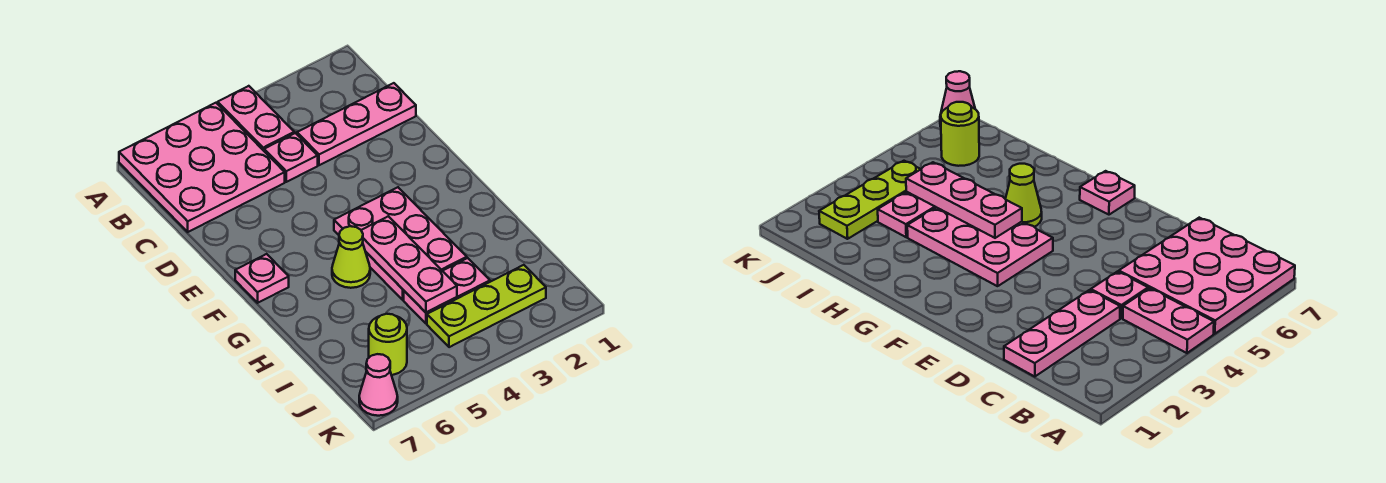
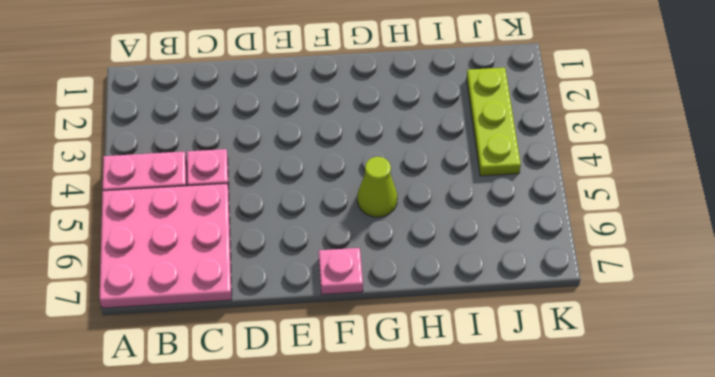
none -> pink plate C1:C3 level 1
none -> pink plate F3:H4 level 1
none -> pink plate I3:I4 level 1

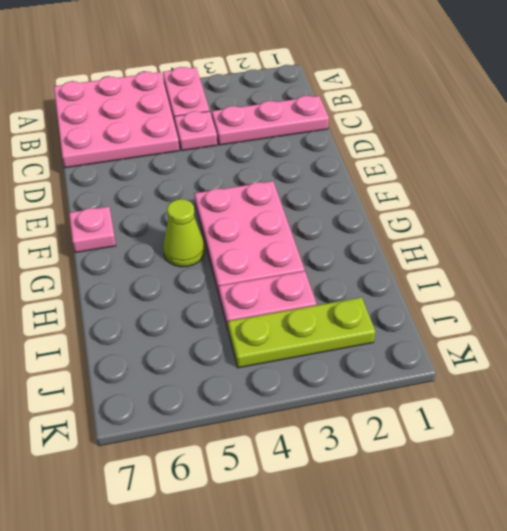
none -> lime round brick J6 level 1
none -> pink cone K7 level 1
none -> pink plate G4:I4 level 2

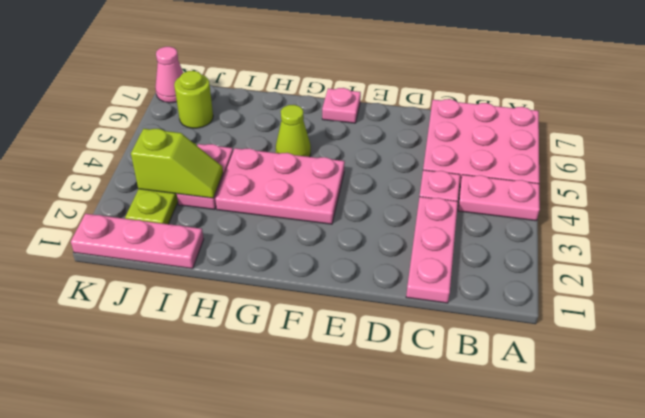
pink plate I1:K1 level 1 -> pink plate G4:I4 level 2
lime slope I3:J3 level 2 top J -> none

